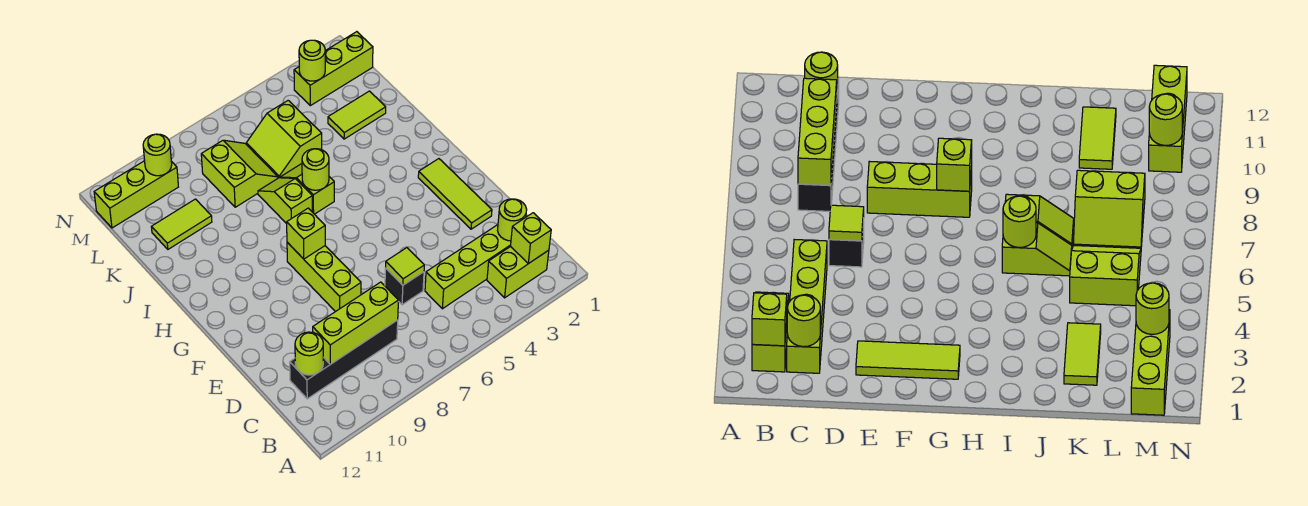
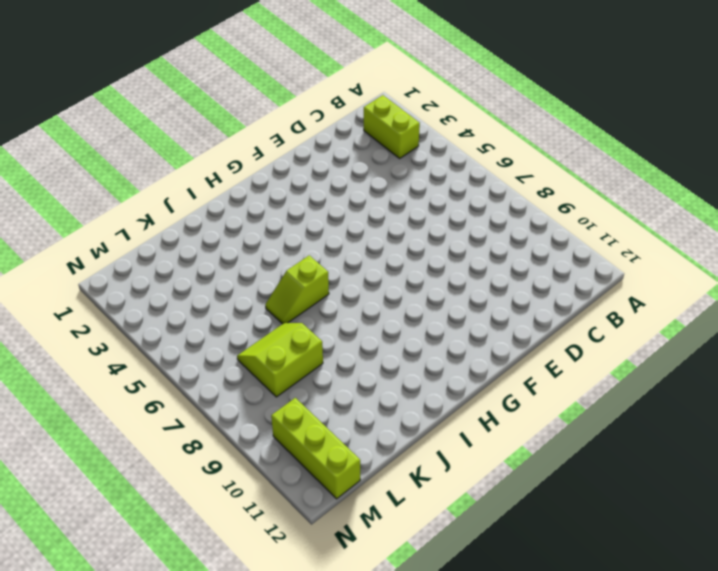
none -> lime brick C2:C5 level 1
none -> black brick C8:C11 level 1
none -> black brick D6 level 1

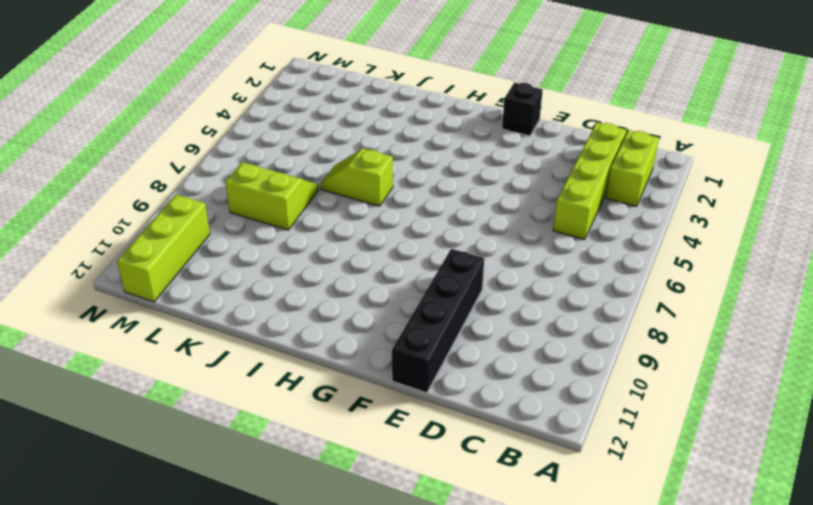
black brick E9:E12 level 1 -> black brick C8:C11 level 1
black brick F1 level 1 -> black brick D6 level 1
none -> lime tile E2:G2 level 1
none -> lime brick E8:G8 level 1
none -> lime slope I7:J7 level 1 top I

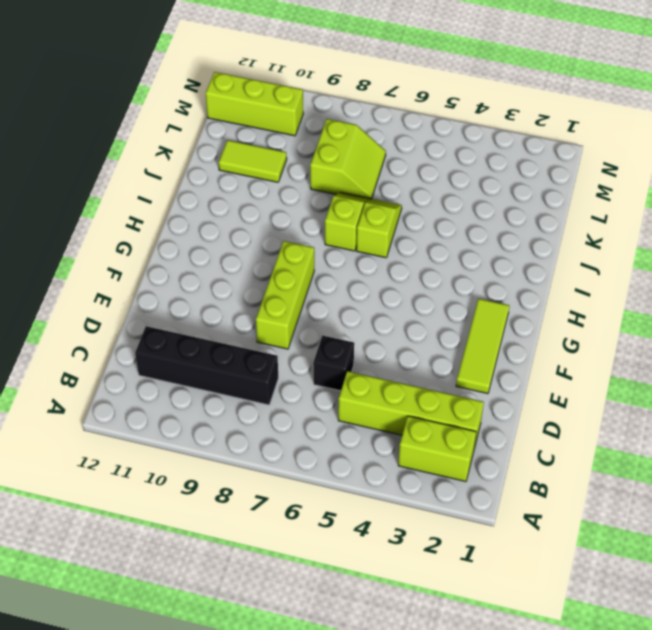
none -> lime tile K2:K3 level 1
none -> lime slope K5:L6 level 1 top 5
none -> lime brick M1:M3 level 1

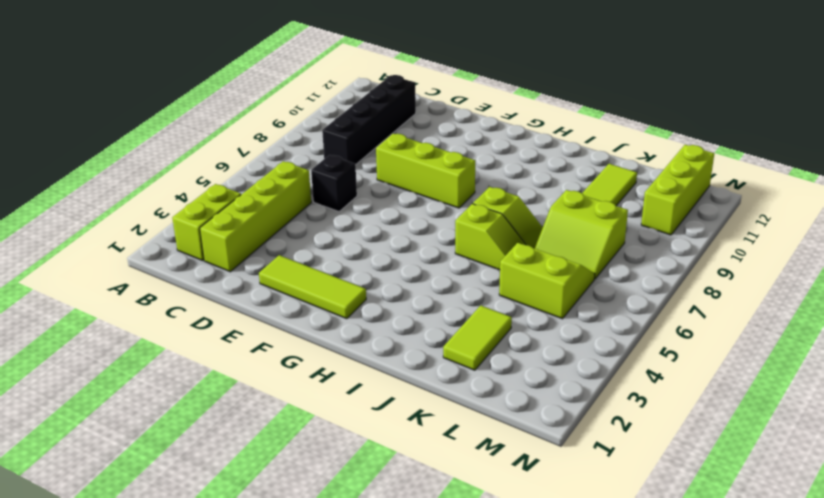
none -> lime brick M1:M3 level 1
none -> lime brick B2 level 2
none -> lime round brick C2 level 2

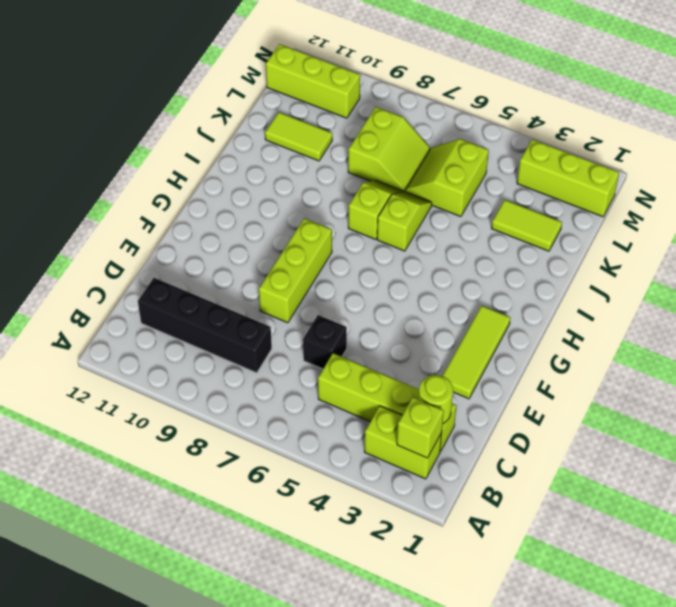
none -> lime brick C8:C10 level 2
none -> lime round brick C11 level 2
none -> lime tile D6 level 2

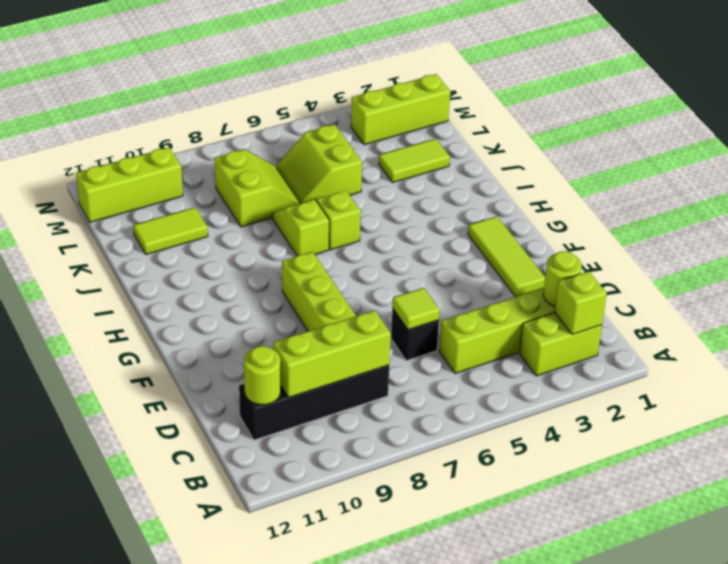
none -> lime brick G8 level 2
none -> lime round brick I6 level 2
none -> lime round brick M3 level 2

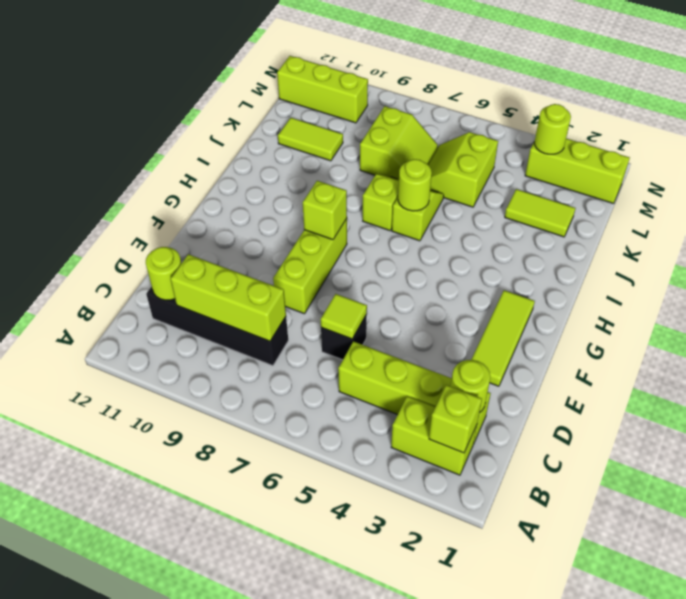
none -> lime round brick M10 level 2

